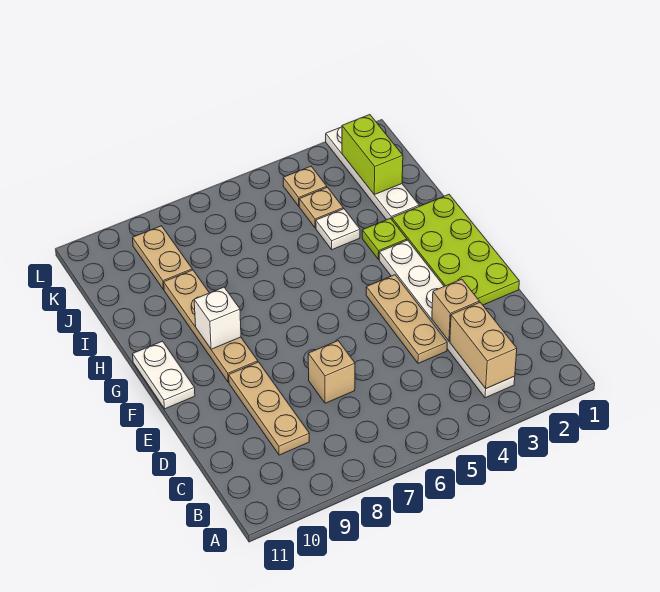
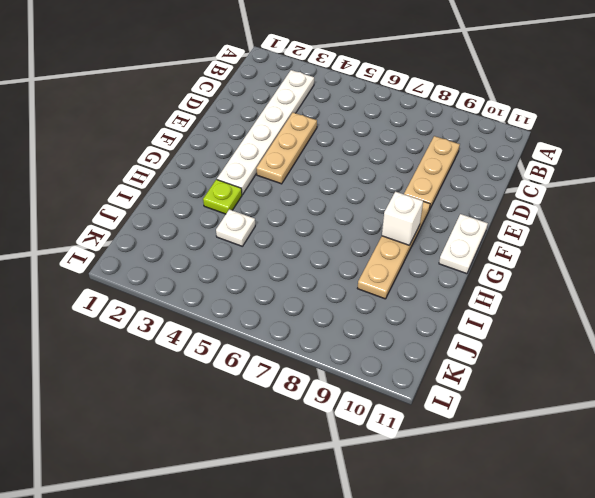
none -> tan brick D7 level 1
none -> lime plate E1:H2 level 1
none -> white plate I2:L2 level 1

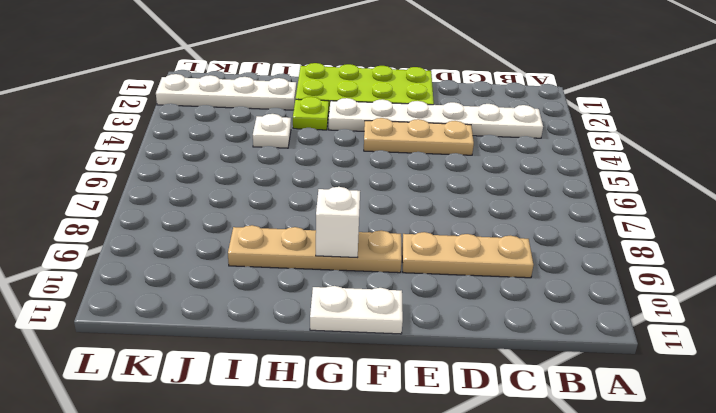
none -> tan brick D7 level 1
none -> tan plate J4 level 1
none -> tan plate J9:K9 level 1

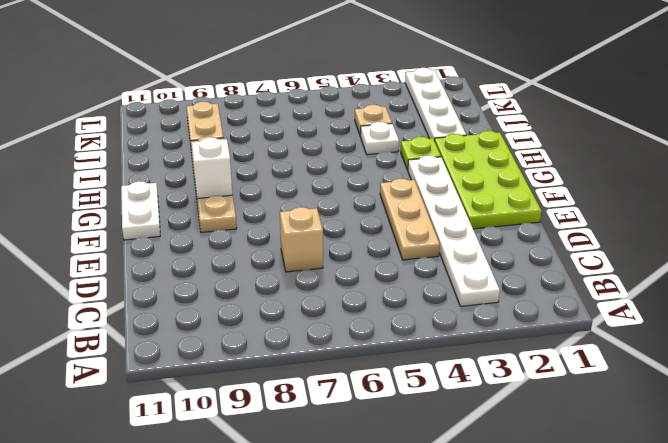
none -> tan plate C9:E9 level 1
none -> tan plate K4 level 1
none -> tan brick B3:C3 level 2

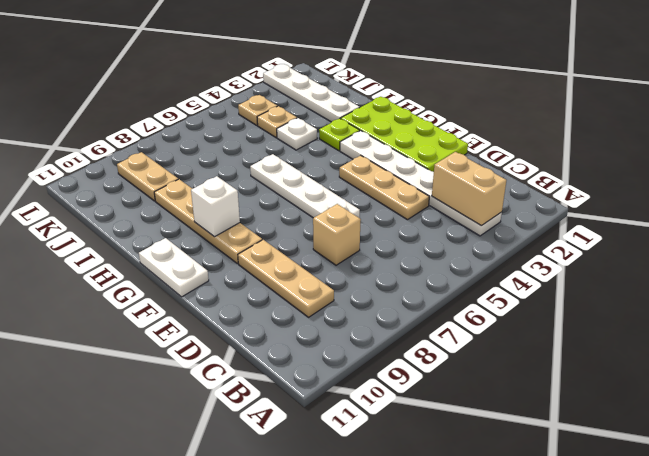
white plate E6:H6 level 1 -> none
none -> tan brick D3 level 2
none -> lime brick J2:K2 level 2

